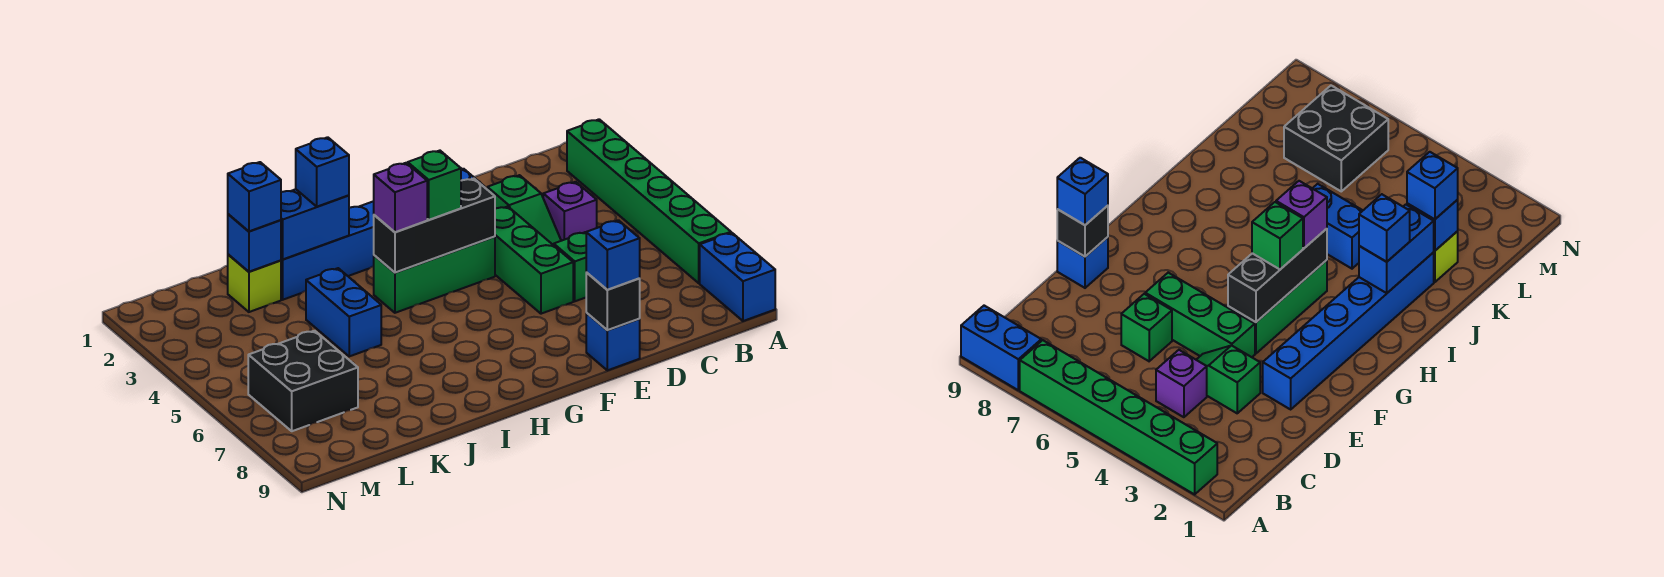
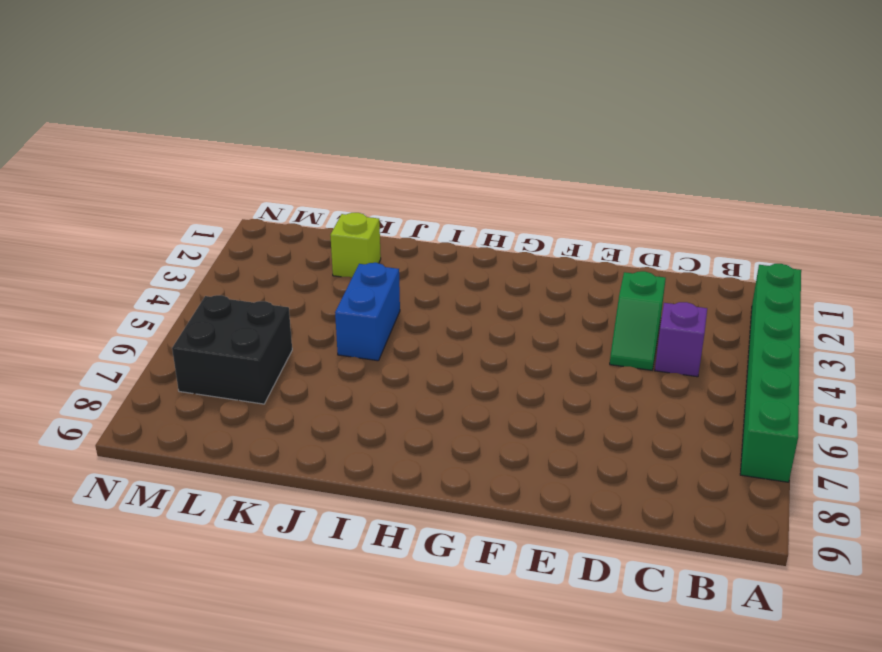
none -> blue brick A8:A9 level 1
none -> green brick D6 level 1
none -> blue brick E2:J2 level 1

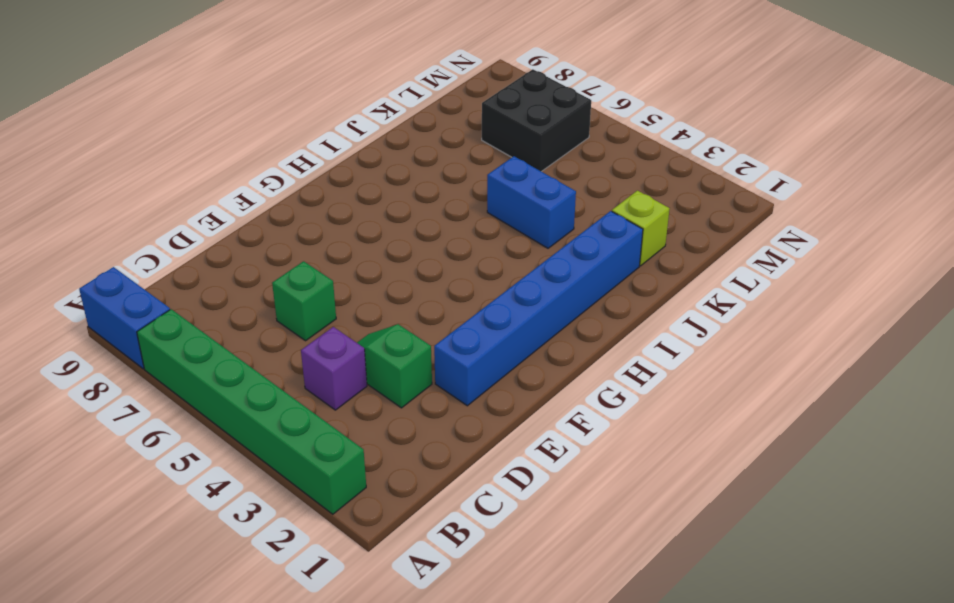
none -> green brick E4:E6 level 1
none -> blue brick E9 level 1
none -> green brick F4:H4 level 1

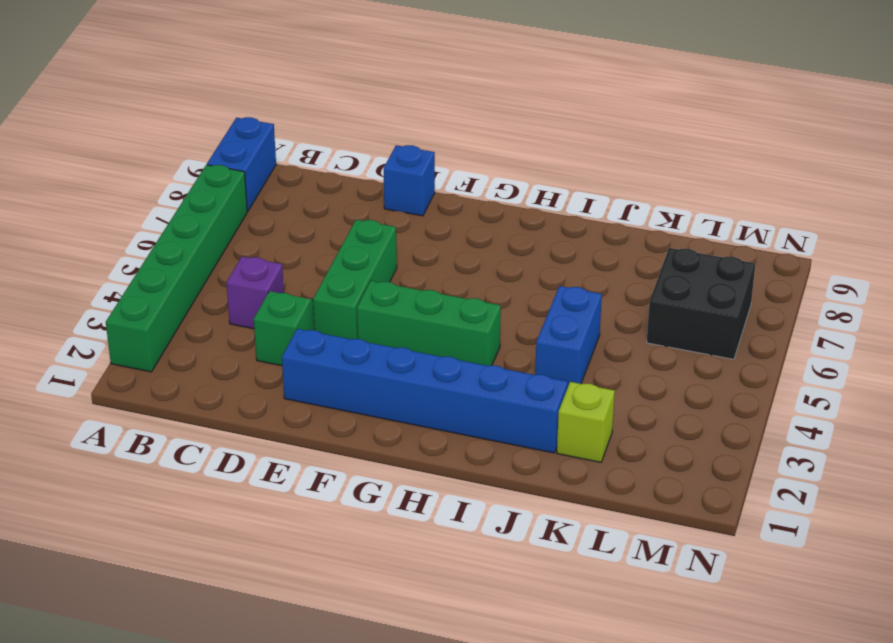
none -> green brick D6 level 1
none -> black brick E9 level 2
none -> black brick F4:H4 level 2

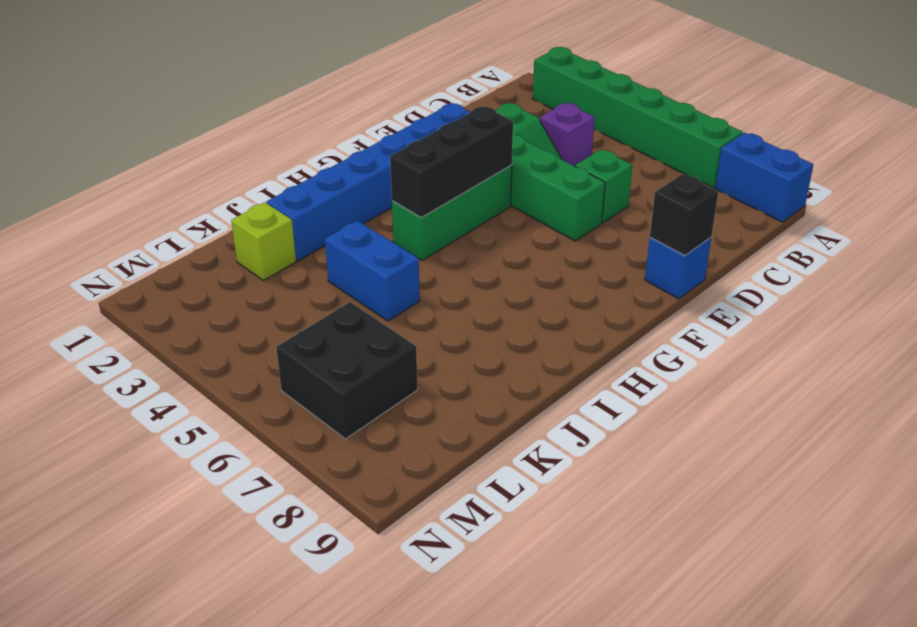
none -> blue brick I2:J2 level 2
none -> blue brick K2 level 2
none -> blue brick E9 level 3

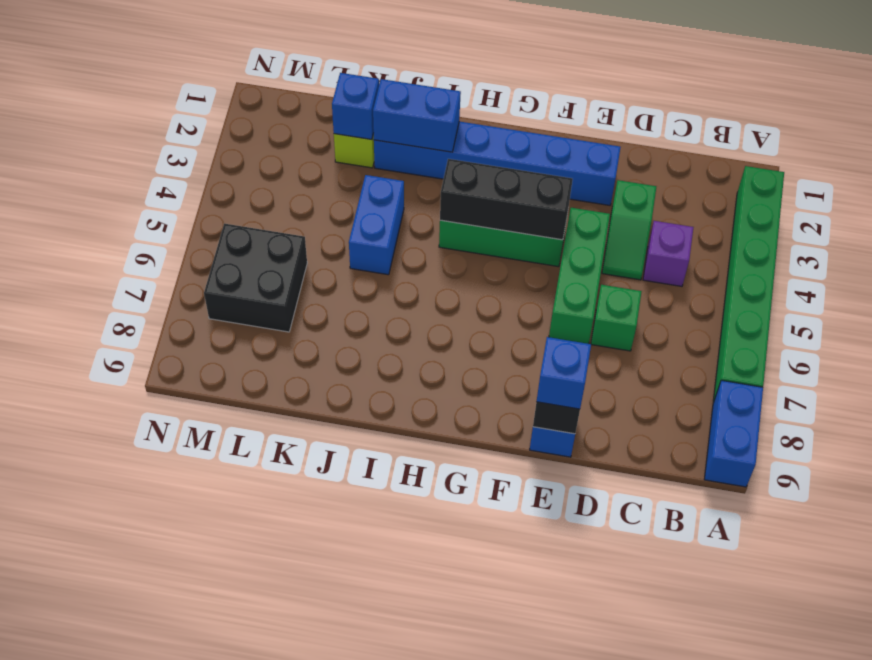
none -> green brick G4 level 3
none -> purple brick H4 level 3
none -> blue brick I2 level 3

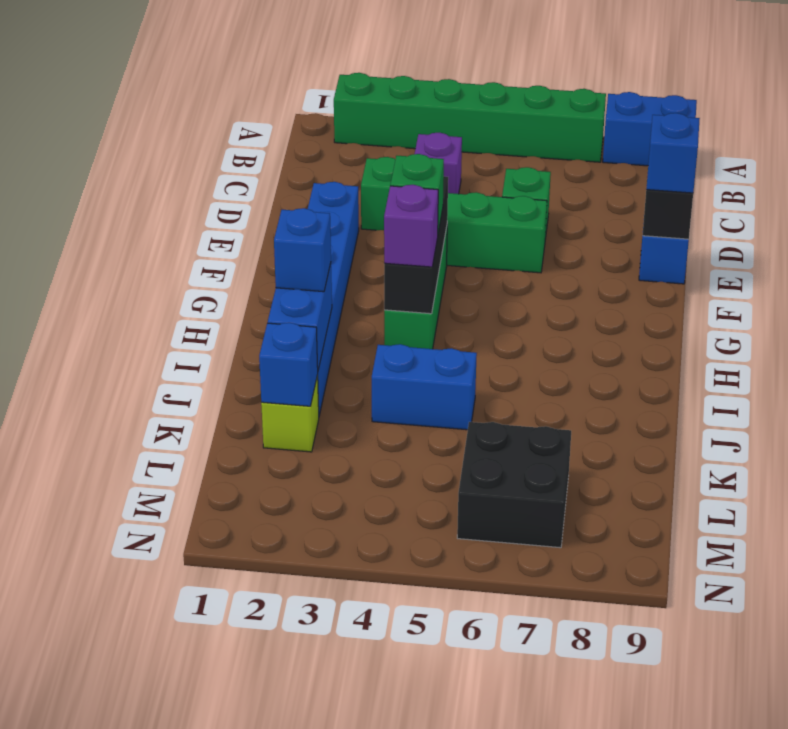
none -> blue brick K2 level 3

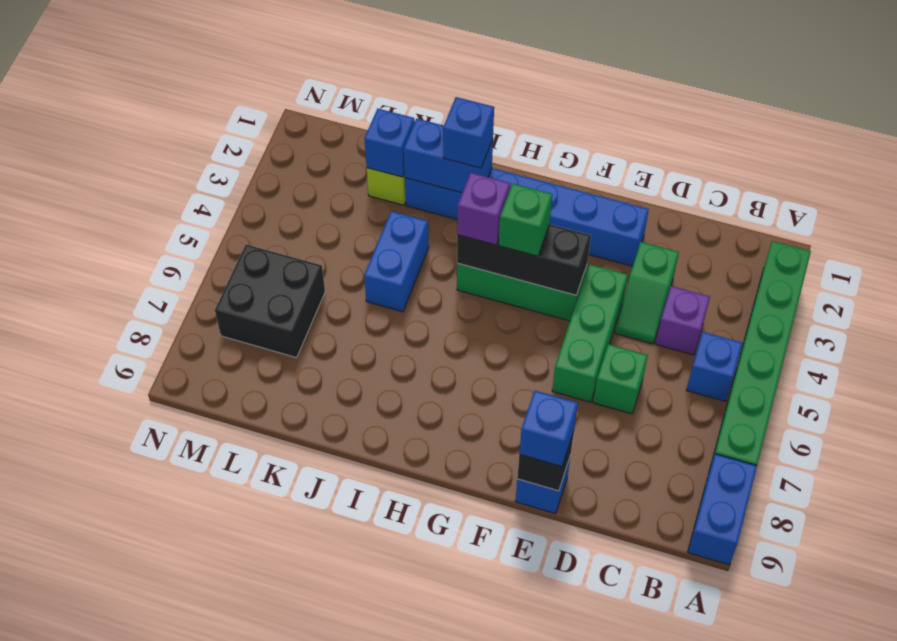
blue brick B5 level 1 -> blue brick K2 level 3

